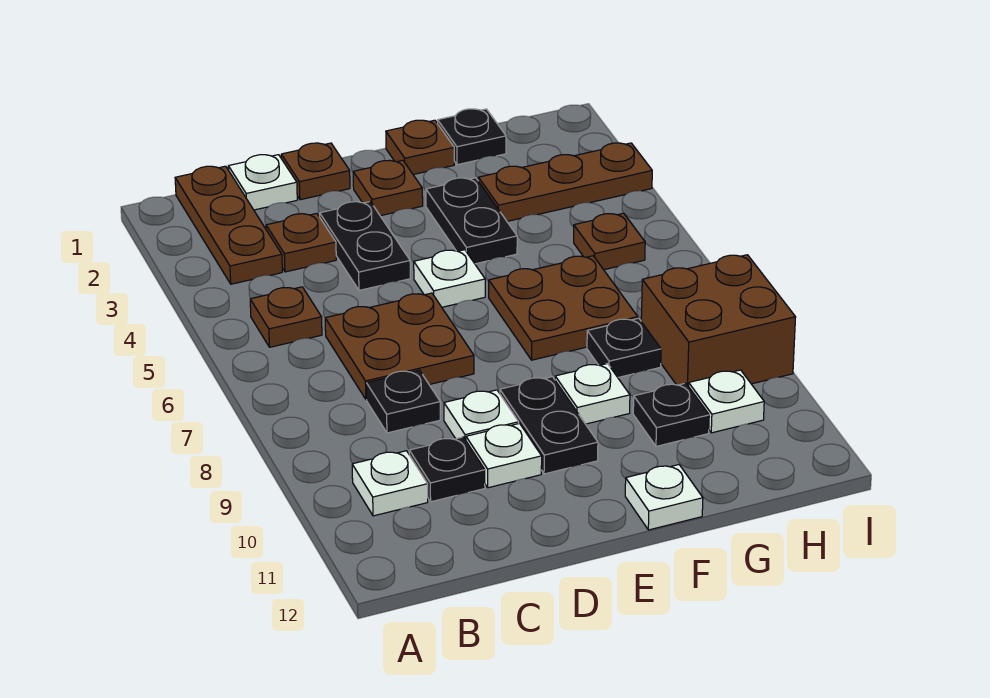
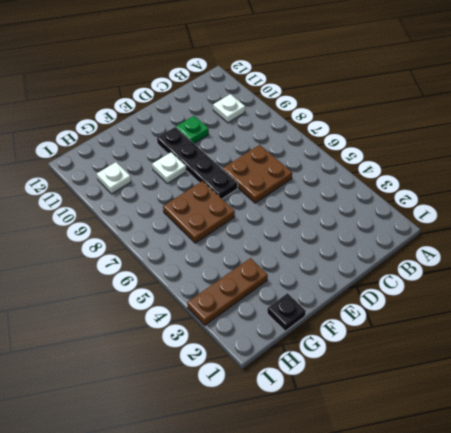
green plate D10 level 1 -> white plate D10 level 1
black plate E7:E10 level 1 -> black plate E9:E10 level 1
none -> brown plate B1:B3 level 1
none -> brown plate B5 level 1
none -> white plate C1 level 1

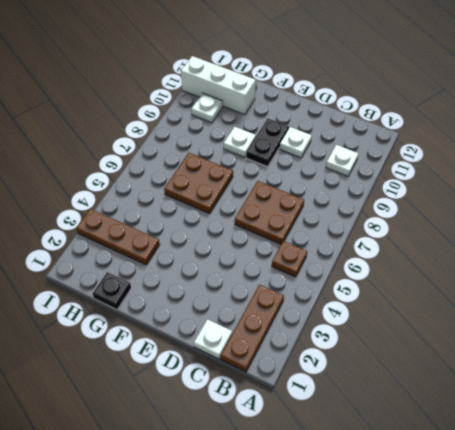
white brick G11:I11 level 1 -> none
none -> brown plate C3 level 1
none -> black plate C8 level 1
none -> black plate C10 level 1

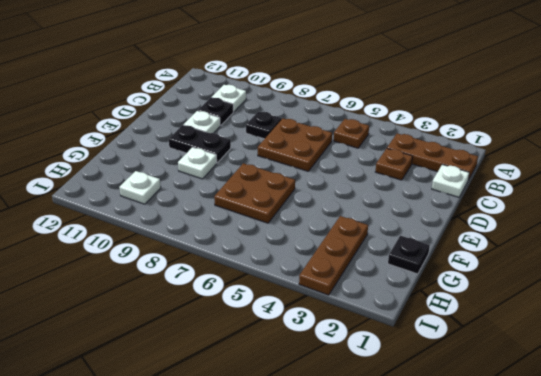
none -> brown plate D1 level 1
none -> black plate D3:D4 level 1
none -> white plate D9 level 1

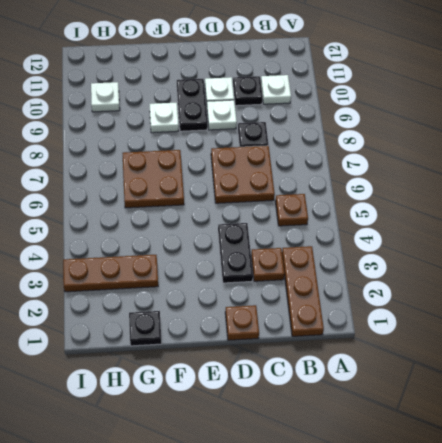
none -> white plate C1 level 1
none -> brown plate E2 level 1
none -> white plate E5 level 1

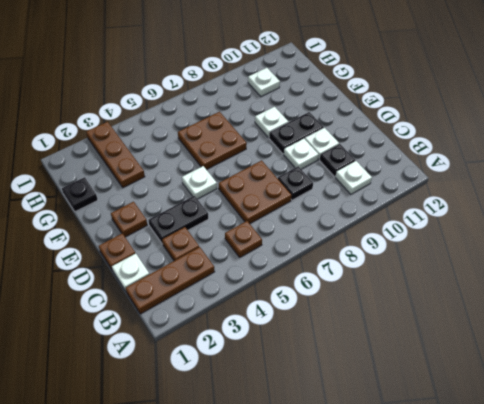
none -> brown plate F1 level 1
none -> black plate F3:F4 level 1
none -> white plate F12 level 1

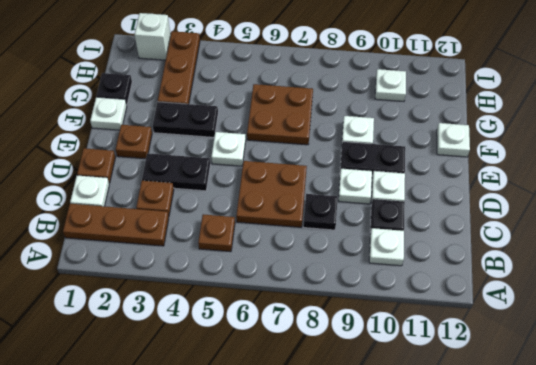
white plate F1 level 1 -> brown plate F1 level 1
white brick I2 level 1 -> none
none -> black plate G8 level 1
none -> black plate G10 level 1
none -> brown plate H5 level 1

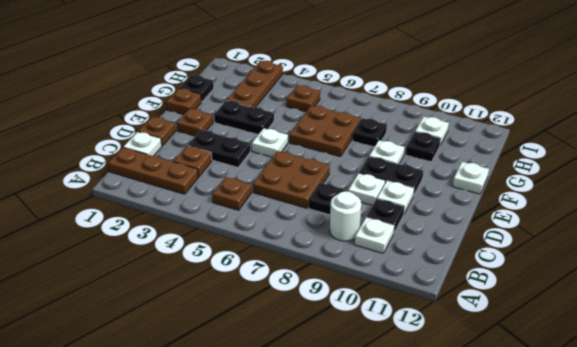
white round brick B9 level 1 -> none
none -> brown brick H8:I9 level 1

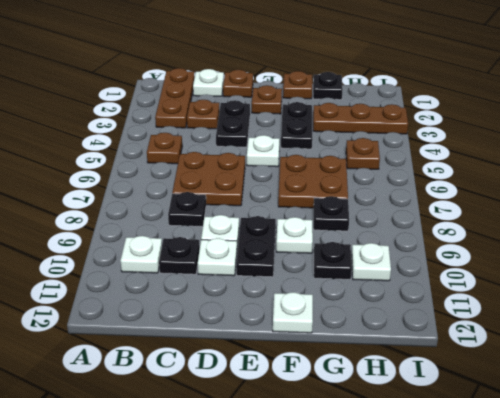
none -> brown brick H8:I9 level 1

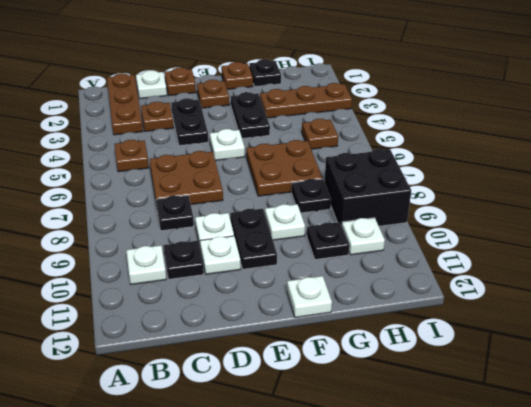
black brick H8:I9 level 1 -> brown brick H8:I9 level 1

